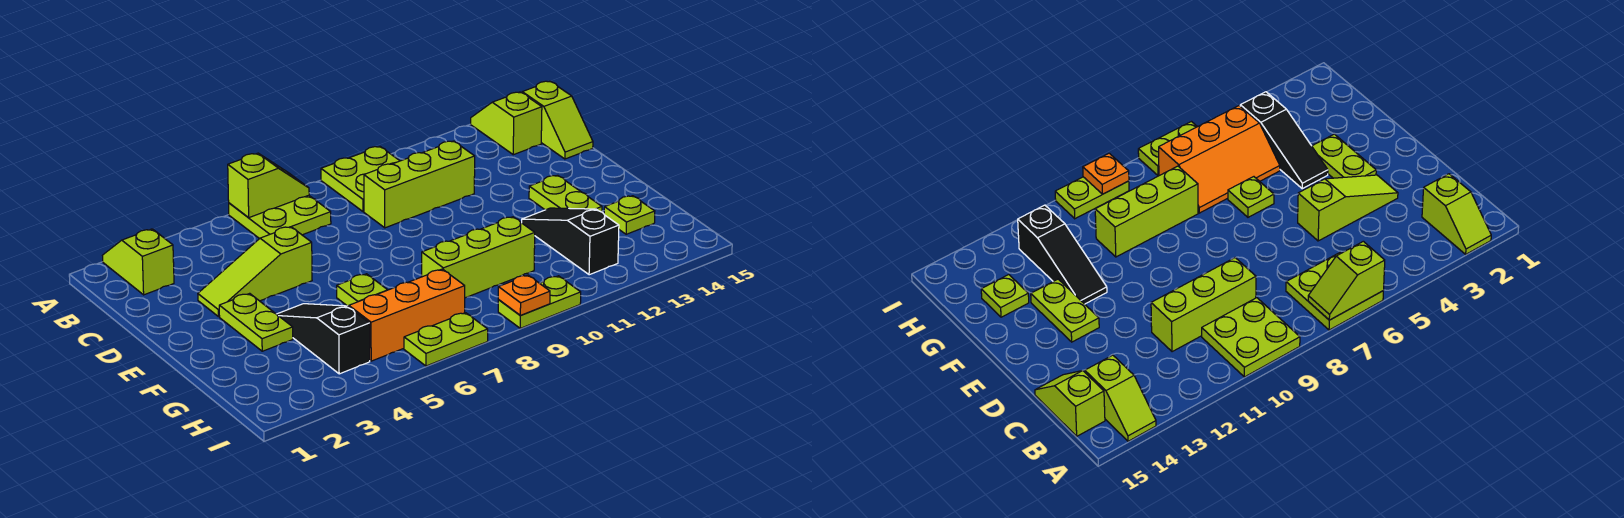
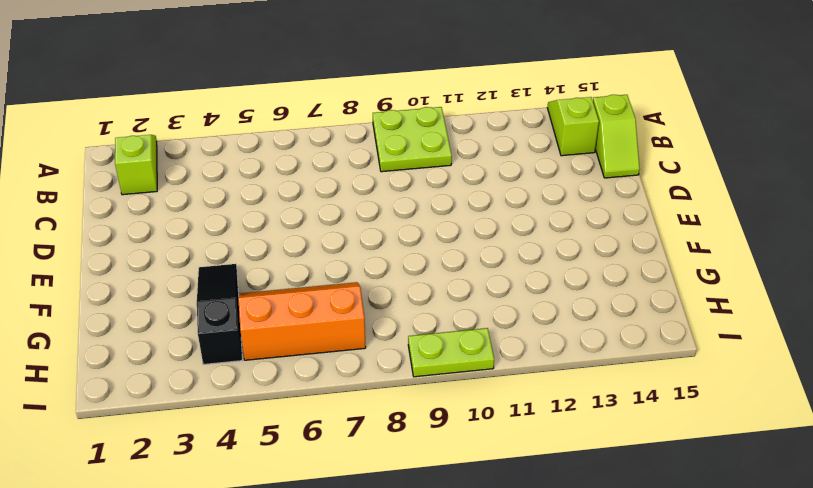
none -> lime plate A6:B7 level 1
none -> lime brick C9:C11 level 1
none -> lime slope D3:D5 level 1 top 5

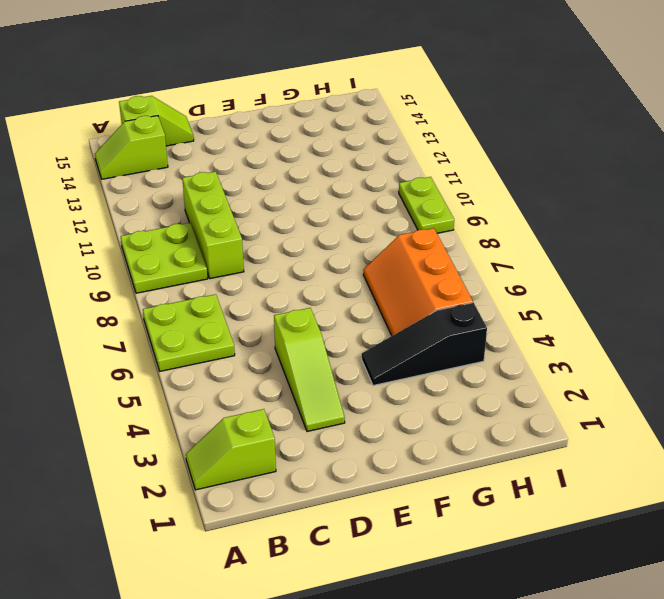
none -> lime plate E3:F3 level 1
none -> lime plate E13:F13 level 1
none -> lime plate F6 level 1

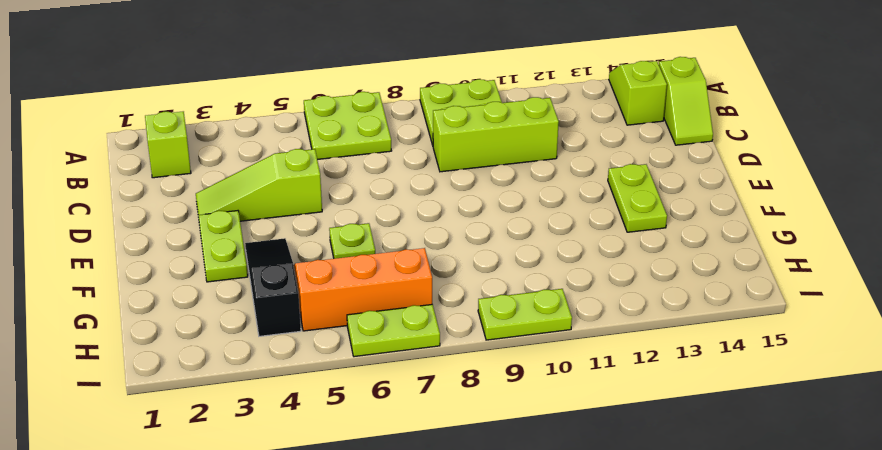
none -> black slope F12:H12 level 1 top H
none -> lime brick G8:G10 level 1
none -> lime plate G14 level 1

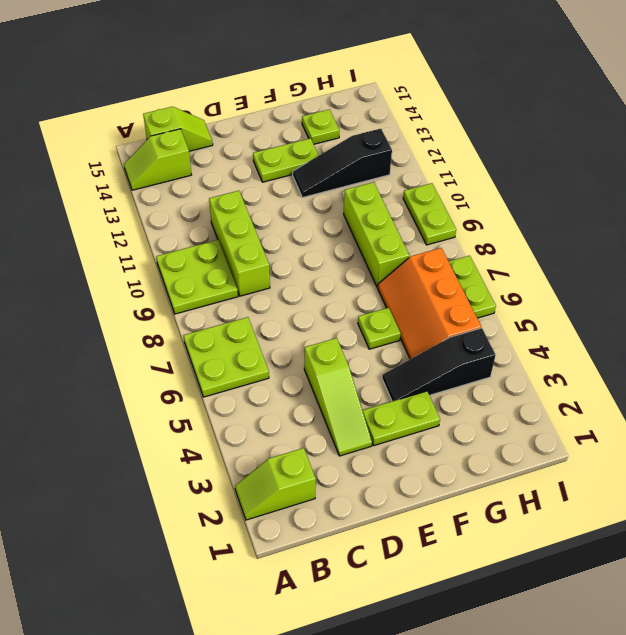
none -> lime slope A6:A7 level 2 top 6
none -> orange plate I9 level 2

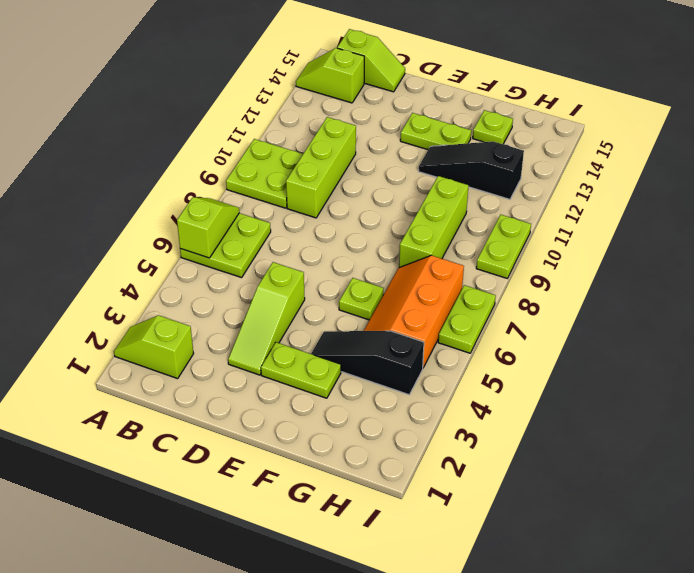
none -> orange plate I9 level 2

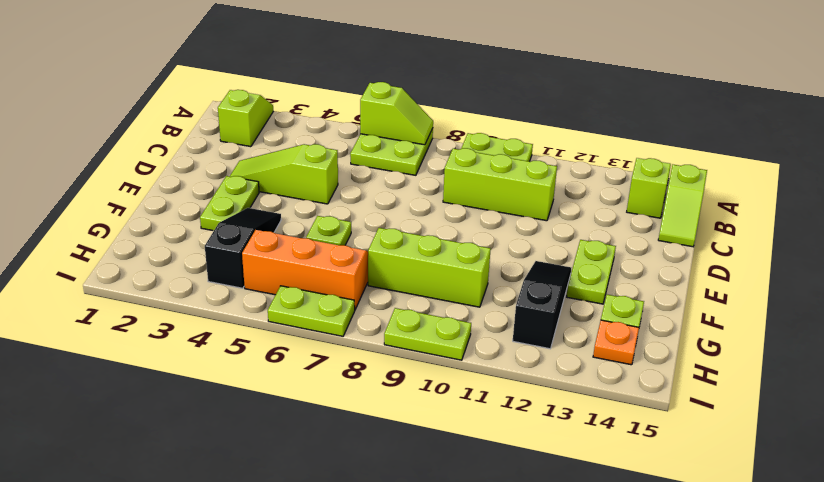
orange plate H14 level 1 -> orange plate I9 level 2

